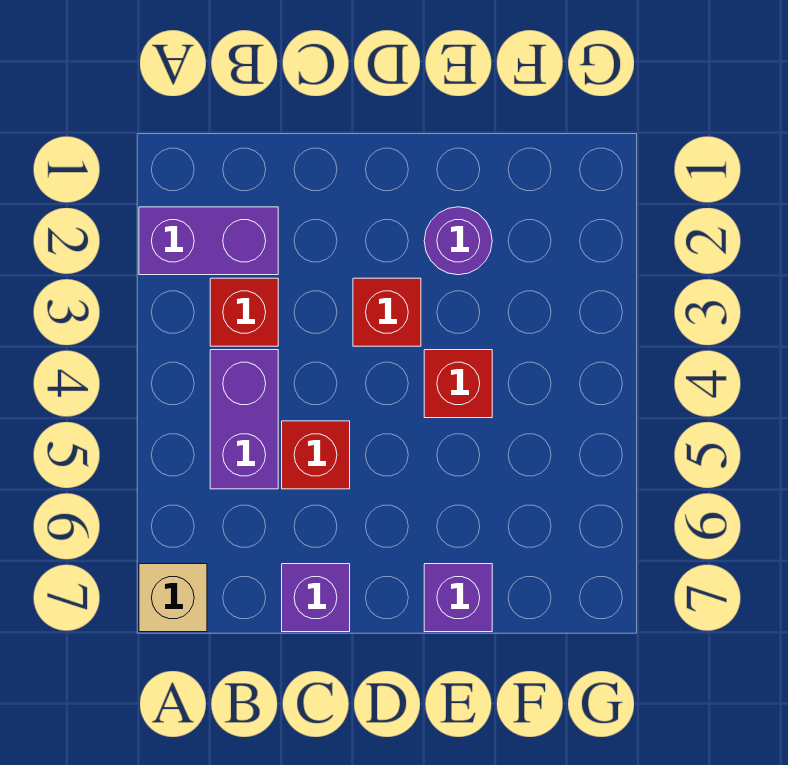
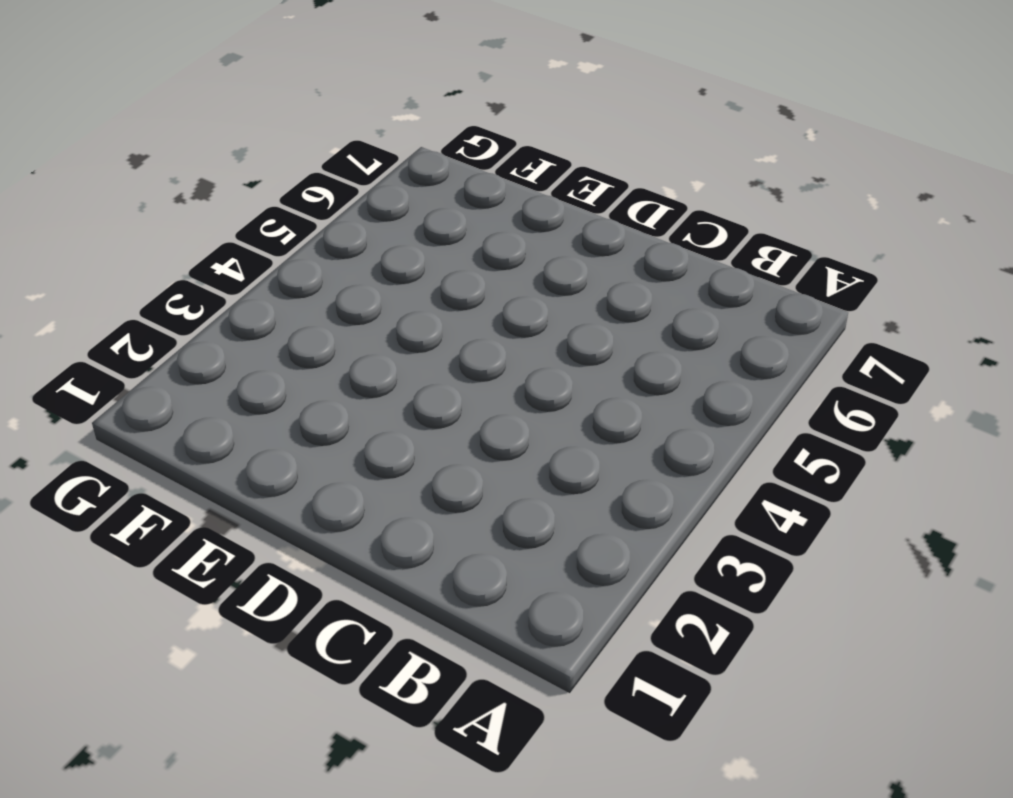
none -> purple brick A2:B2 level 1
none -> tan brick A7 level 1

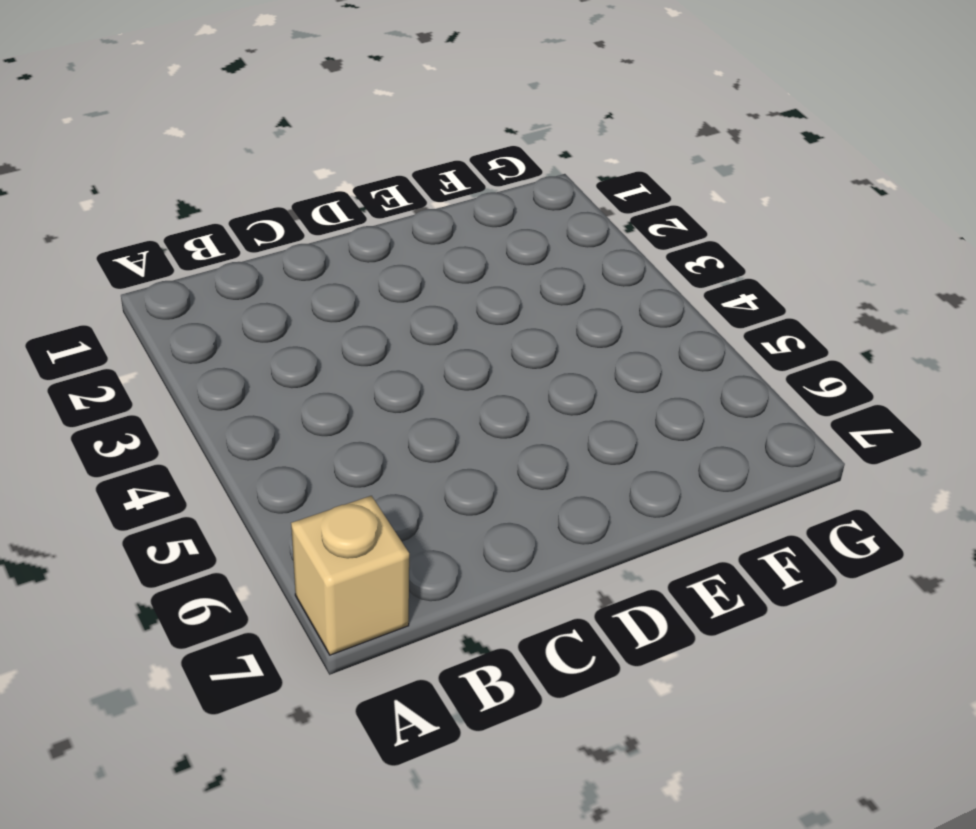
none -> purple brick A2:B2 level 1
none -> red brick B3 level 1

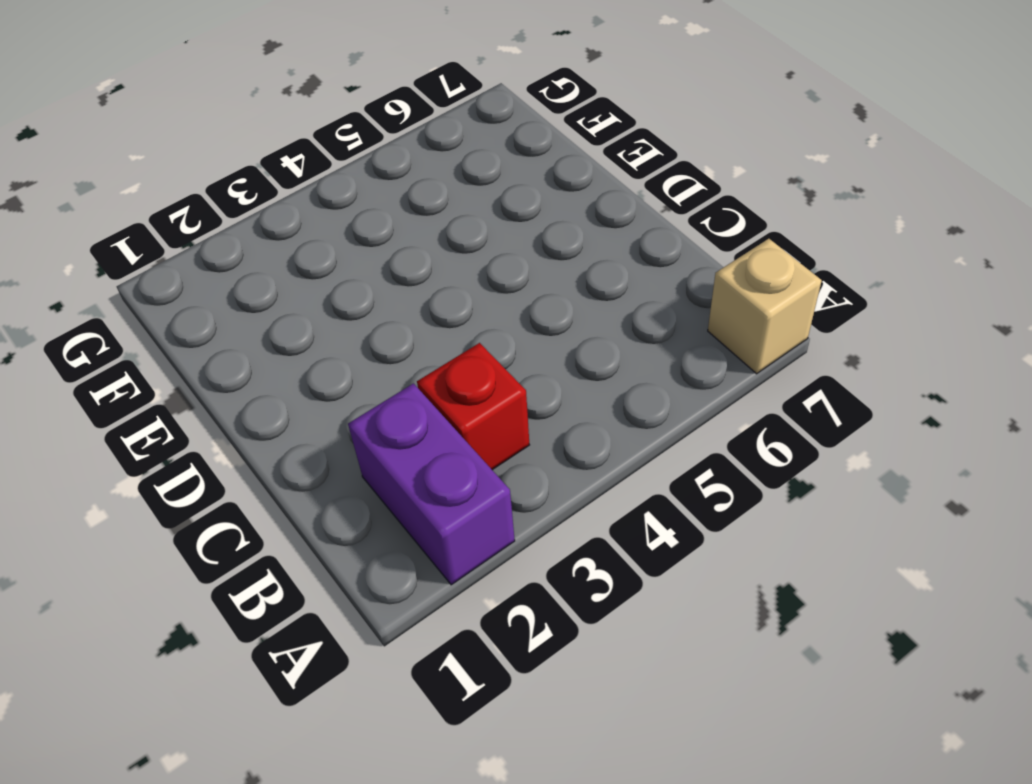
none -> purple brick B4:B5 level 1
none -> red brick C5 level 1

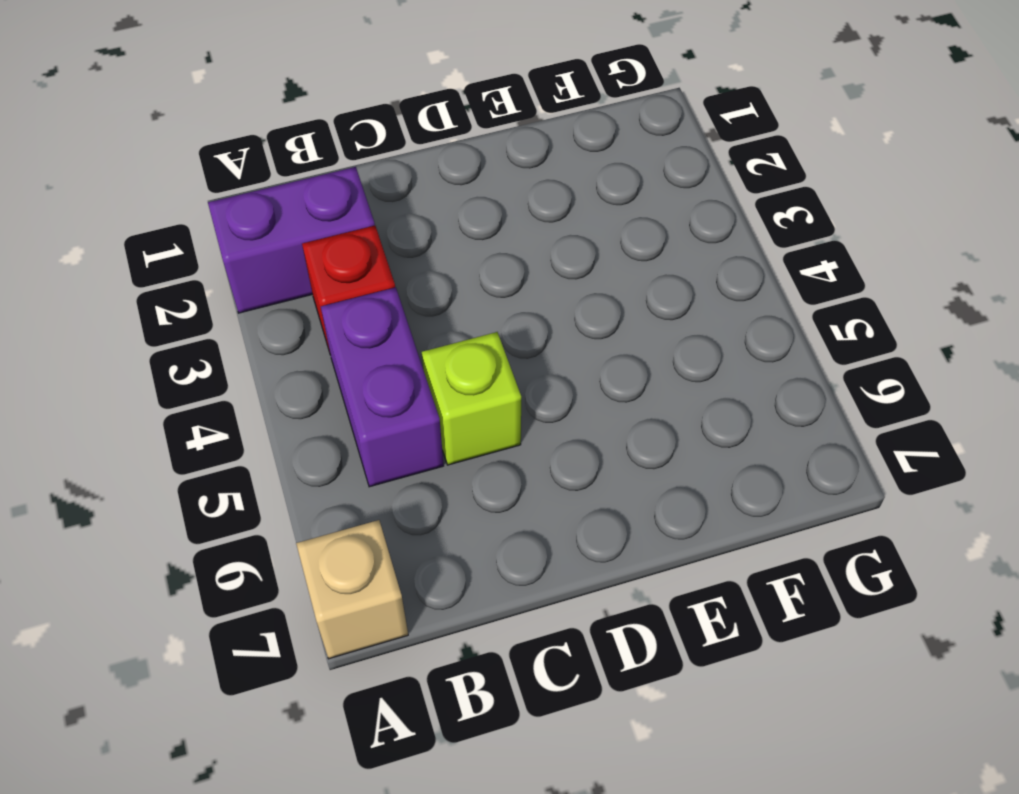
lime brick C5 level 1 -> red brick C5 level 1
none -> purple brick C7 level 1
none -> red brick D3 level 1

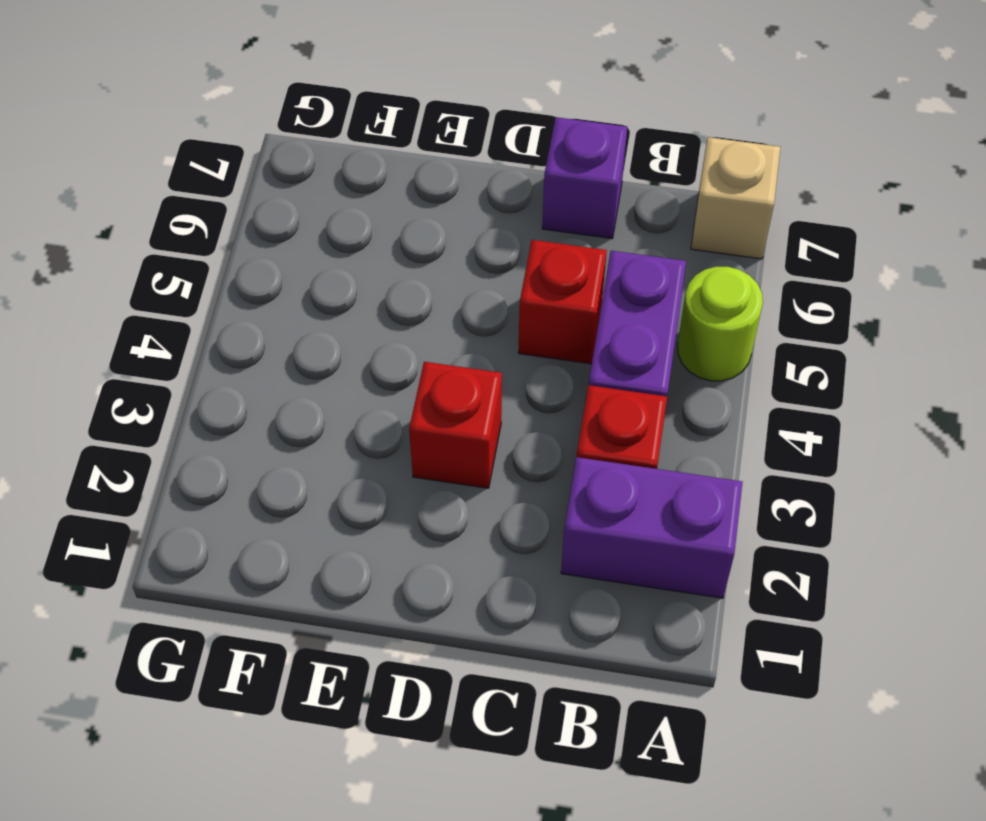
lime round brick A5 level 1 -> none
none -> purple round brick E2 level 1
none -> red brick E4 level 1

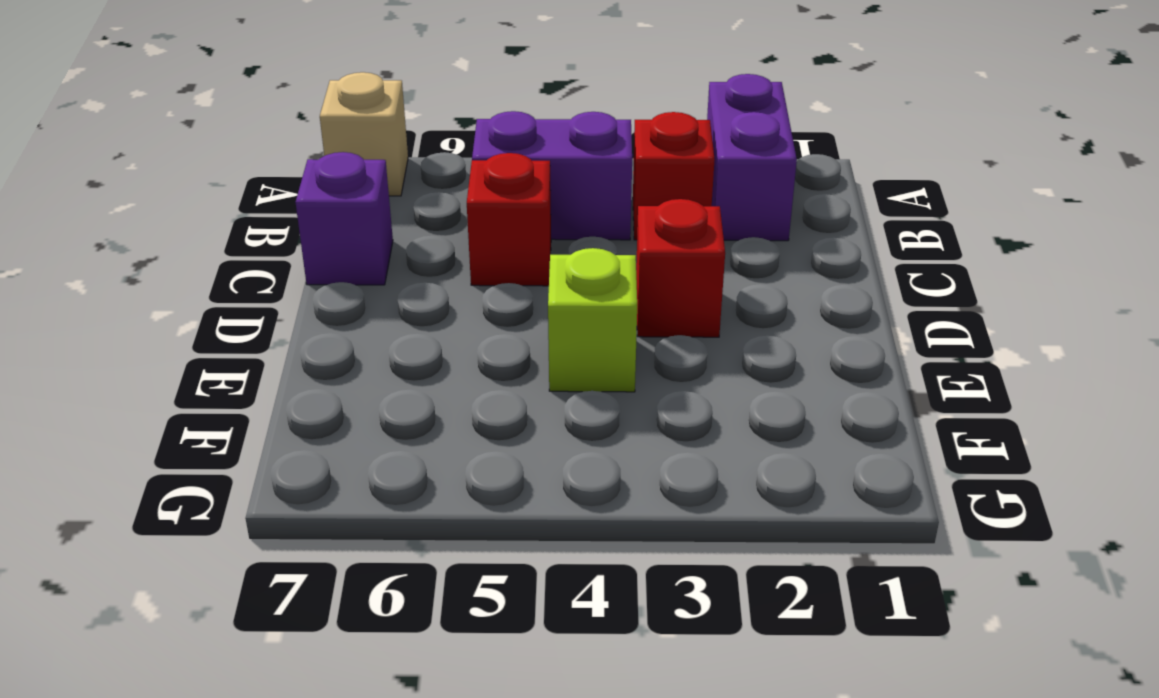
lime brick E4 level 1 -> red brick E4 level 1
none -> purple round brick E2 level 1
none -> purple brick E7 level 1

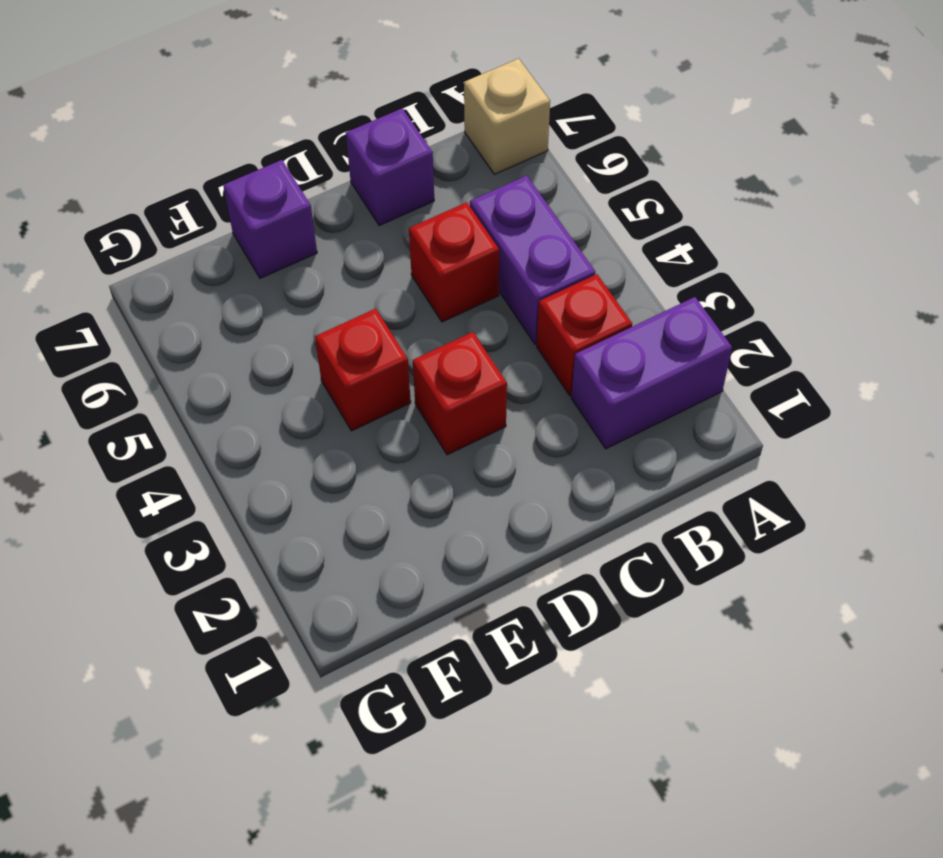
none -> purple round brick E2 level 1

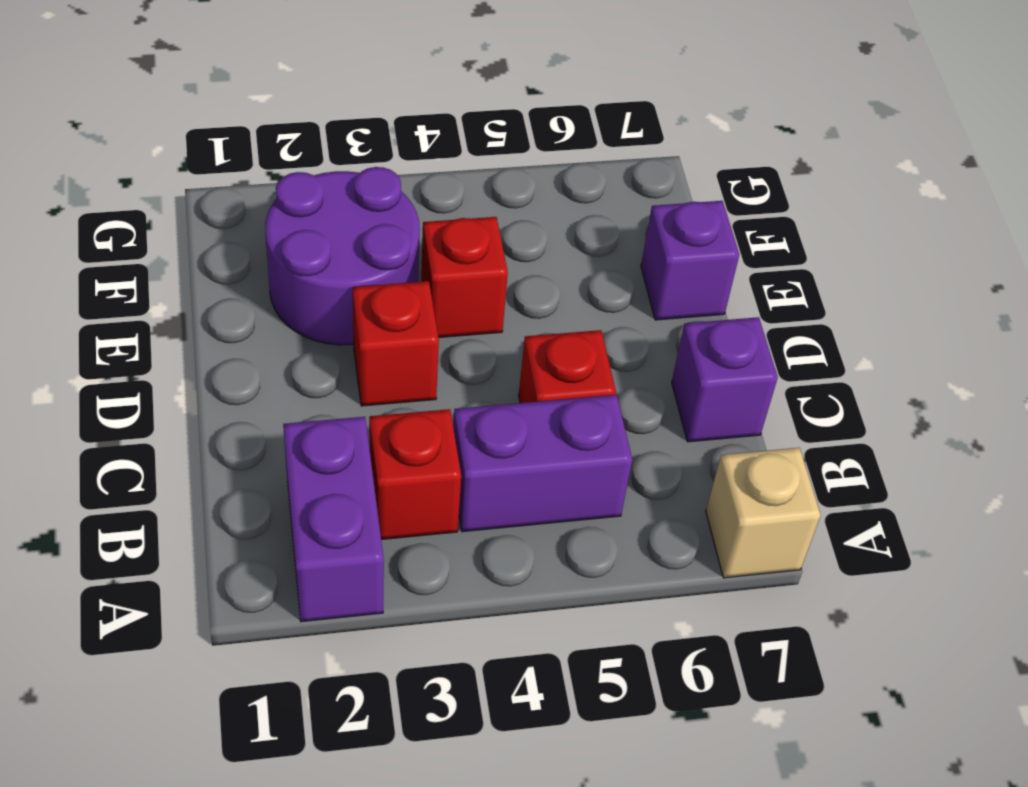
purple round brick E2:F3 level 1 -> purple round brick E2 level 1

